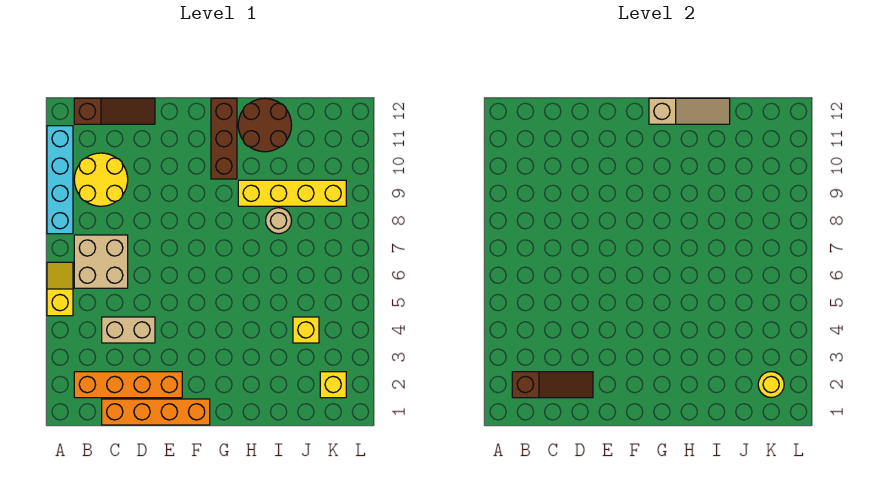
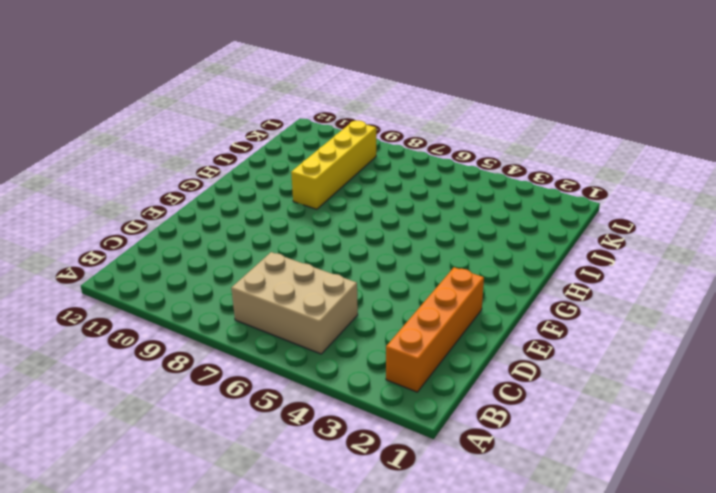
tan brick B5:C7 level 1 -> tan brick B6:C7 level 1
none -> yellow slope A5:A6 level 1 top 5
none -> cyan brick A8:A11 level 1
none -> yellow round brick B9:C10 level 1

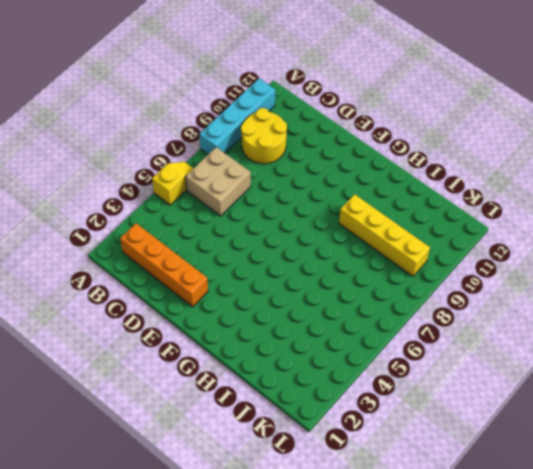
none -> brown slope B12:D12 level 1 top B
none -> orange brick C1:F1 level 1
none -> tan brick C4:D4 level 1

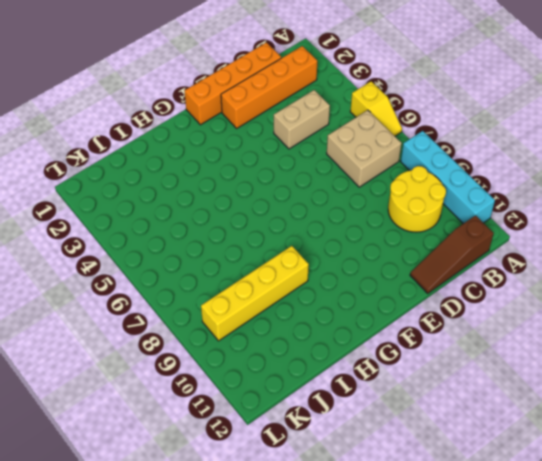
none -> brown brick G10:G12 level 1
none -> brown round brick H11:I12 level 1
none -> tan round brick I8 level 1

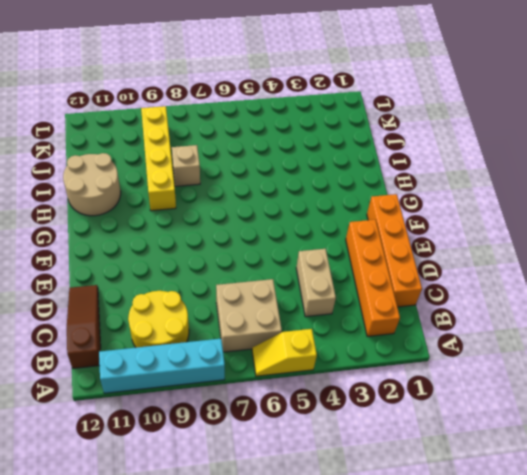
tan round brick H11:I12 level 1 -> brown round brick H11:I12 level 1
tan brick I8 level 1 -> tan round brick I8 level 1
none -> brown brick G10:G12 level 1
none -> yellow brick J4 level 1
none -> yellow brick K2 level 1

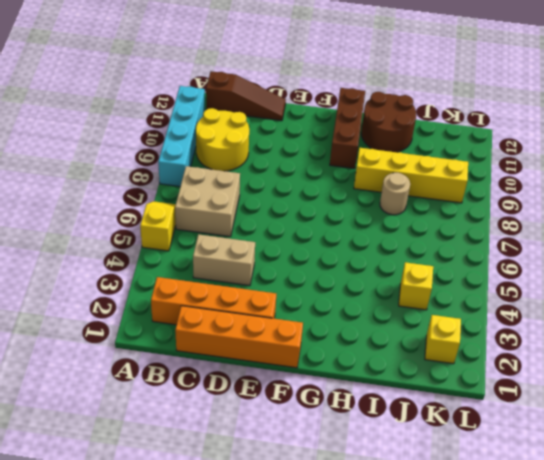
none -> brown slope B2:D2 level 2 top B
none -> tan slope G12:I12 level 2 top G
none -> yellow round brick K2 level 2

